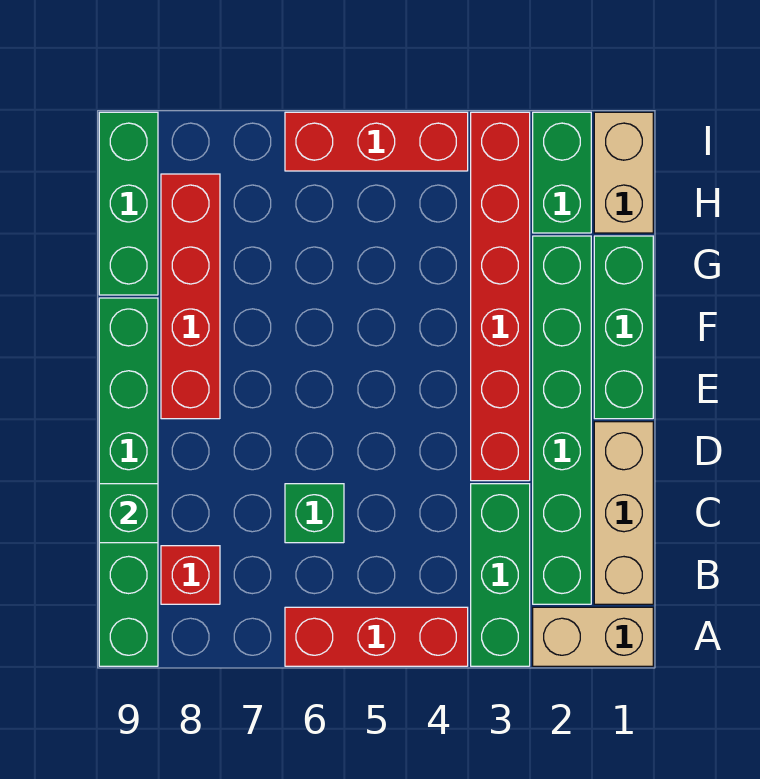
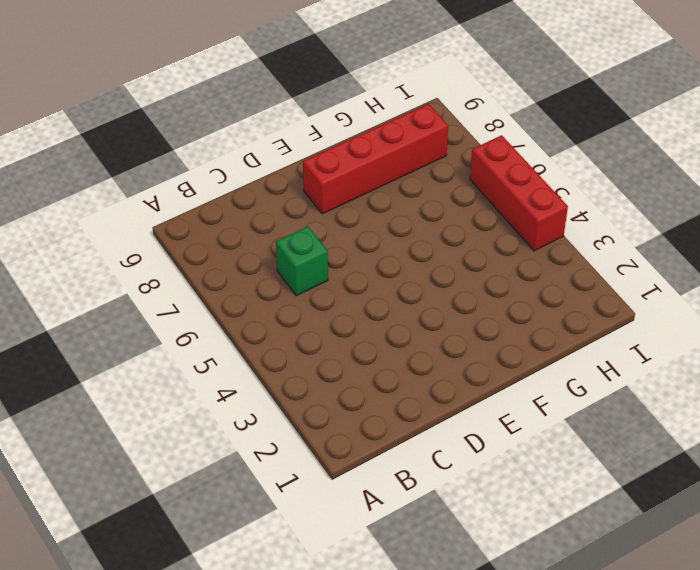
none -> tan brick A1:A2 level 1
none -> green brick A3:C3 level 1
none -> red brick A4:A6 level 1

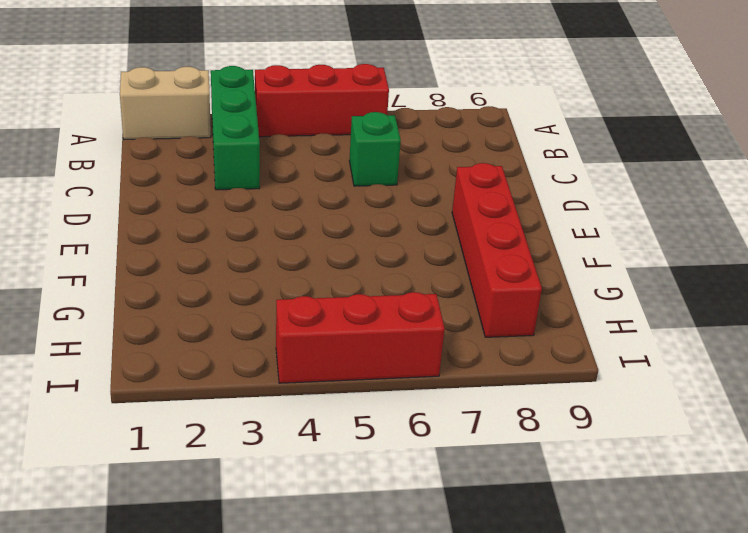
none -> green brick A9:F9 level 1
none -> tan brick B1:D1 level 1
none -> green brick B2:G2 level 1

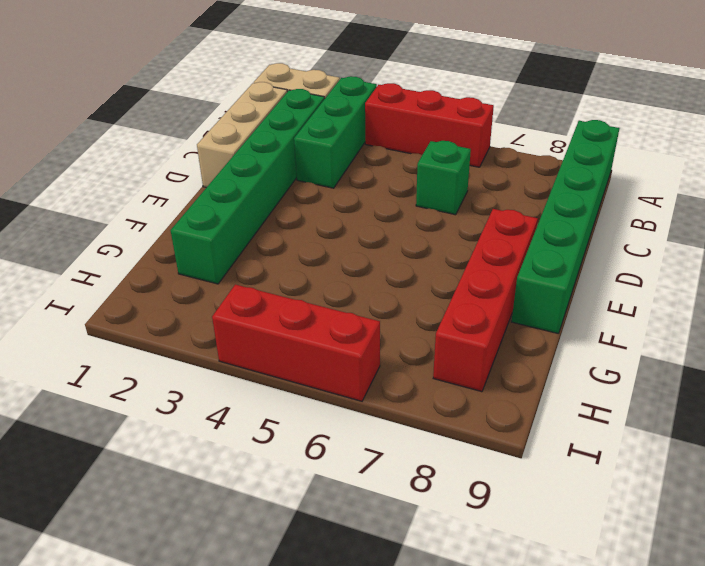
none -> red brick B8 level 1
none -> red brick D3:I3 level 1
none -> green brick E1:G1 level 1

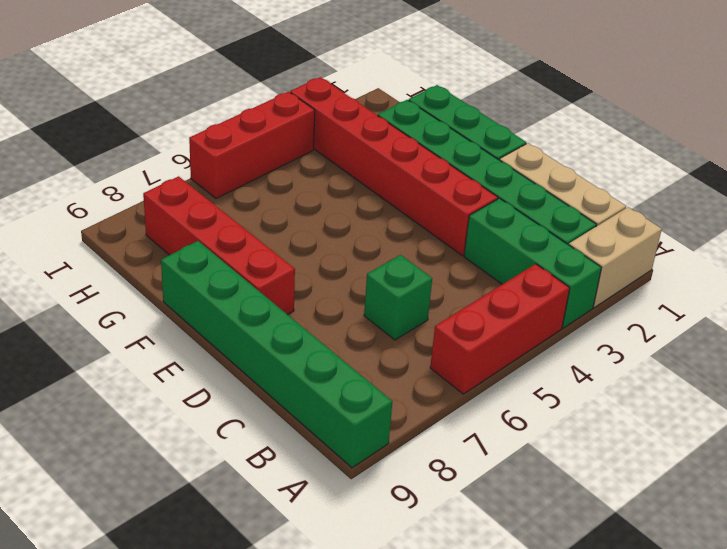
none -> red brick B8 level 1
none -> green brick G9:I9 level 1
none -> tan brick H1:I1 level 1

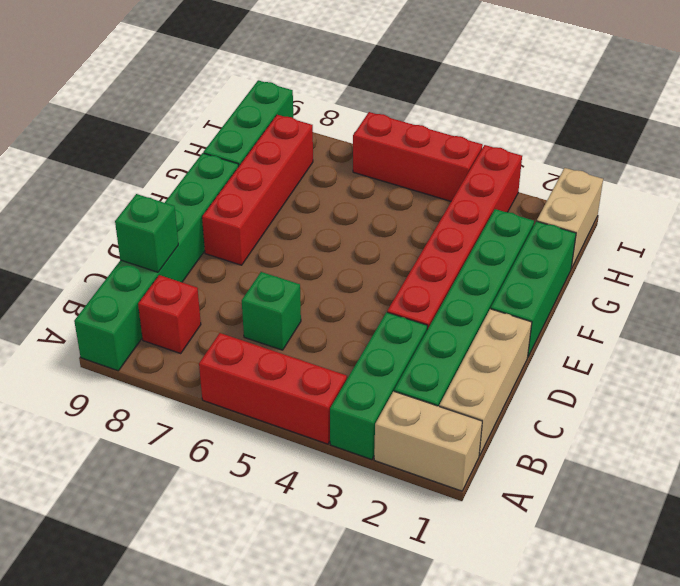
none -> green brick H2:I2 level 1

